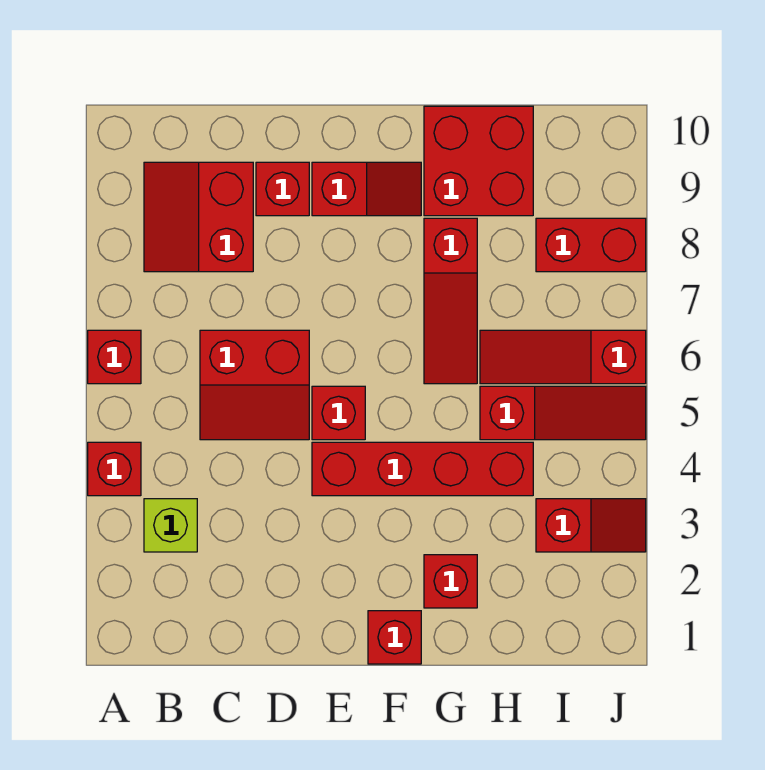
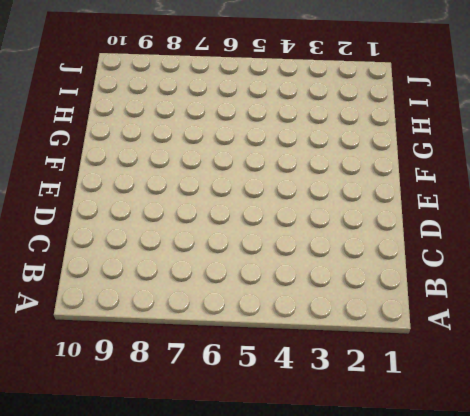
none -> red brick A4 level 1
none -> red brick A6 level 1
none -> lime brick B3 level 1

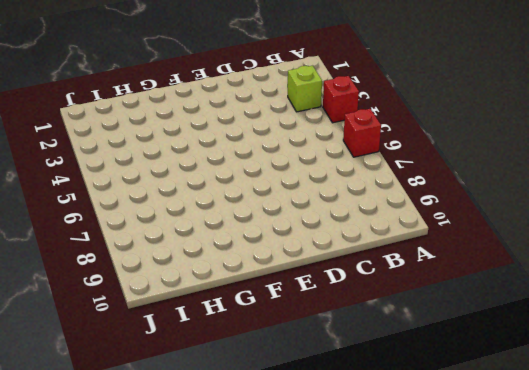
none -> red slope B8:C9 level 1 top C
none -> red slope C5:D6 level 1 top 6
none -> red brick D9 level 1

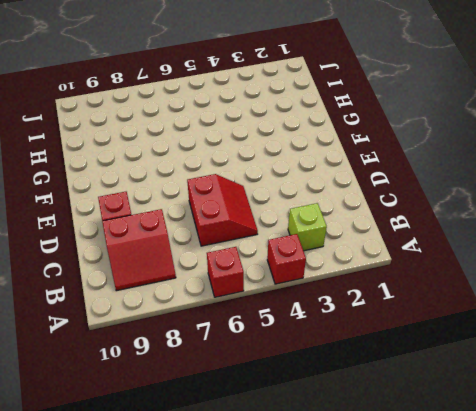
none -> red brick E4:H4 level 1
none -> red brick E5 level 1
none -> red slope E9:F9 level 1 top E

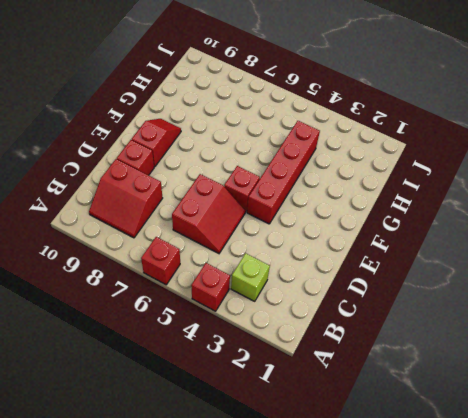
none -> red brick F1 level 1
none -> red brick G2 level 1
none -> red slope G6:G8 level 1 top 8

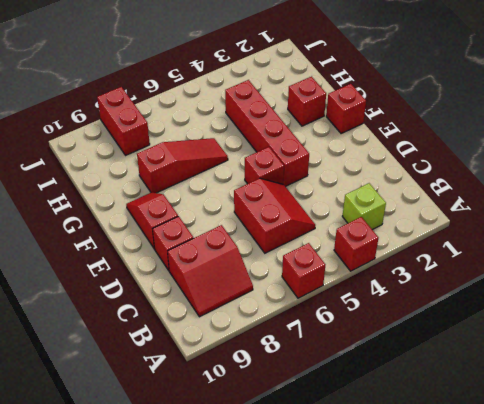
none -> red brick G9:H10 level 1
none -> red slope H5:J5 level 1 top H
none -> red slope H6:J6 level 1 top J

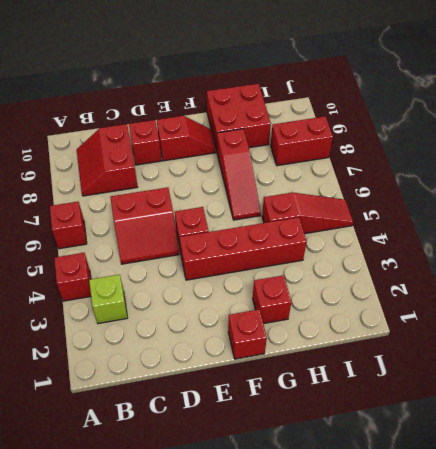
none -> red slope H6:J6 level 1 top J
none -> red slope I3:J3 level 1 top I

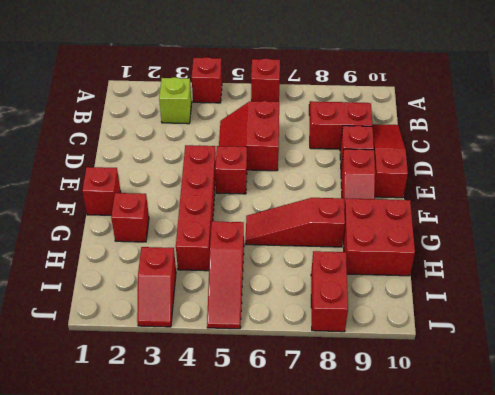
red slope C10:E10 level 1 top E -> red slope H6:J6 level 1 top J

